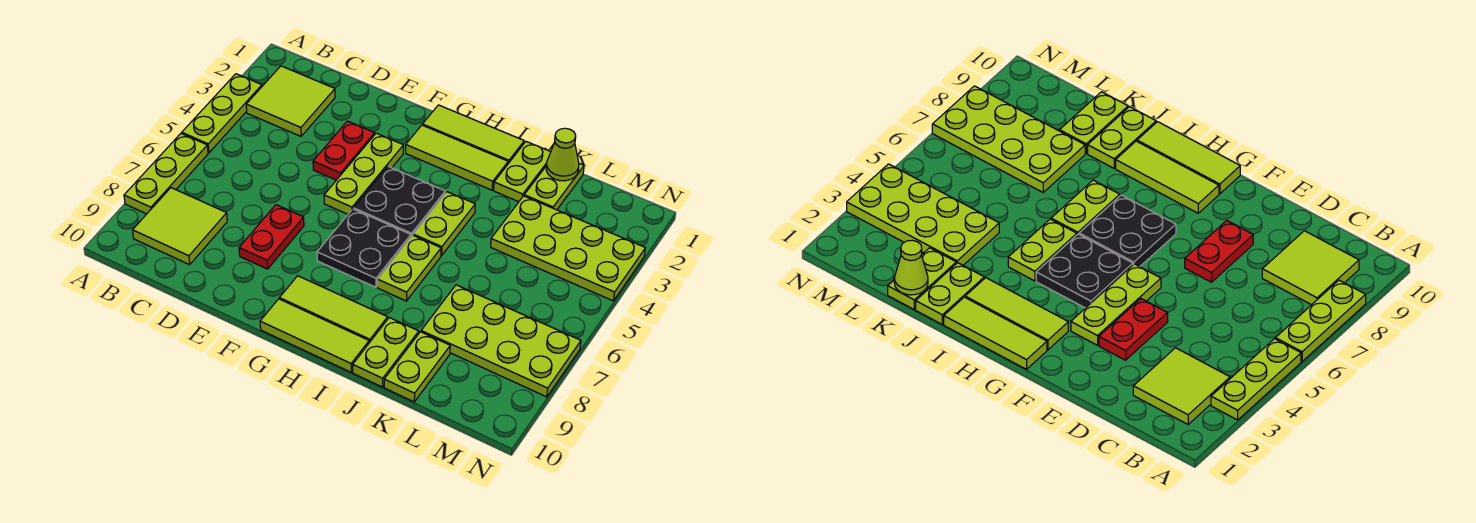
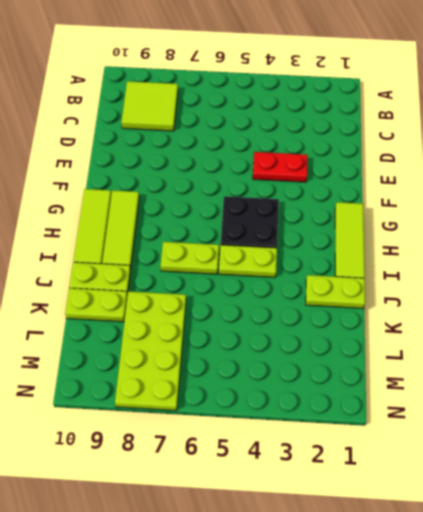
none -> lime plate A3:A5 level 1
none -> lime plate A6:A8 level 1
none -> lime tile B2:C3 level 1

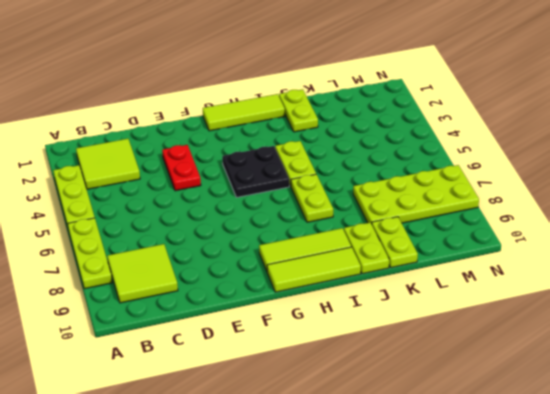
none -> red plate E7:E8 level 1
none -> lime plate F3:F5 level 1
none -> lime tile G2:I2 level 1

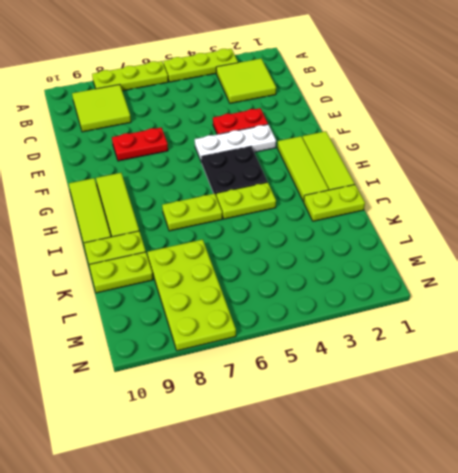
white plate F3:F5 level 1 -> lime plate F3:F5 level 1
none -> black plate G6:H7 level 1
none -> lime plate K1:K2 level 1
none -> lime plate K3:N4 level 1

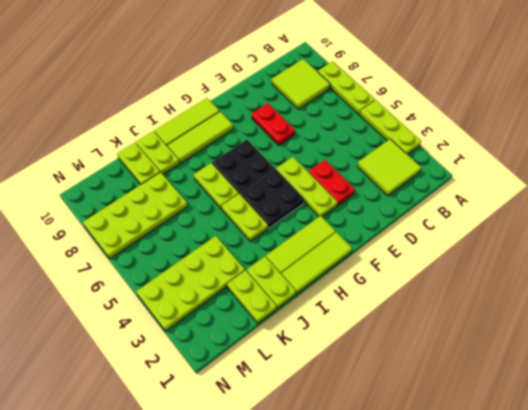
none -> lime cone K1 level 2

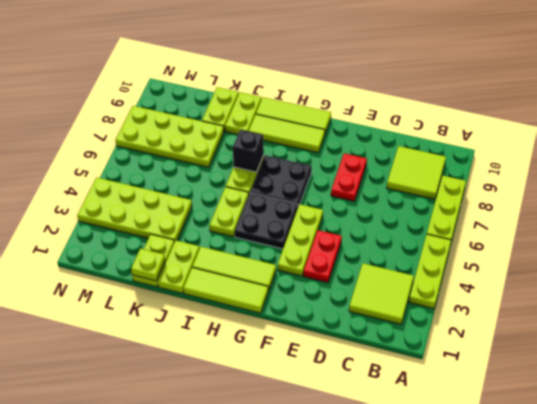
black brick I7 level 2 -> none
lime plate K1 level 2 -> lime cone K1 level 2

